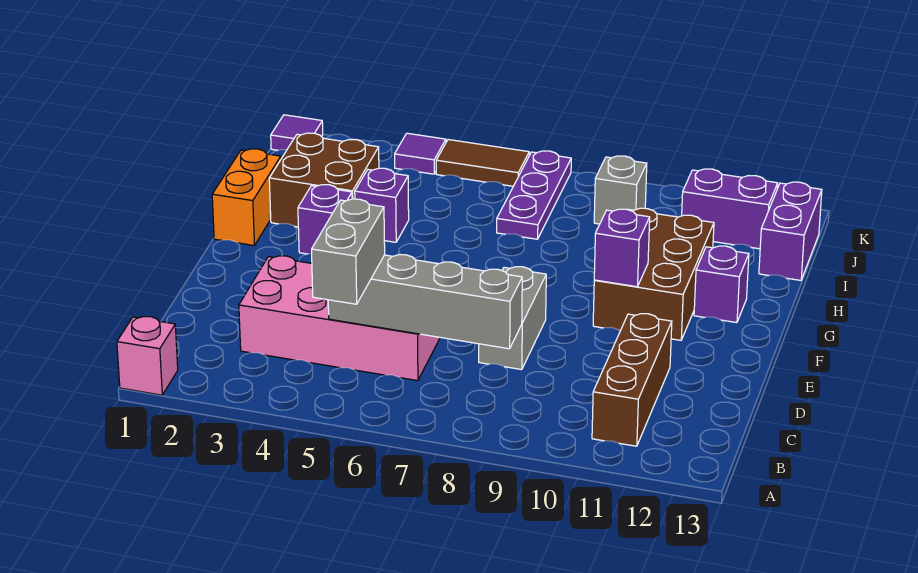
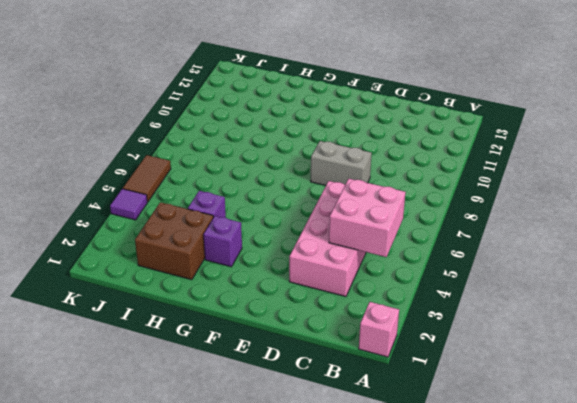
pink brick B4:C5 level 2 -> grey brick C5:C8 level 2
none -> brown brick B11:D11 level 1
none -> brown brick F10:H11 level 1
none -> orange brick G1:H1 level 1

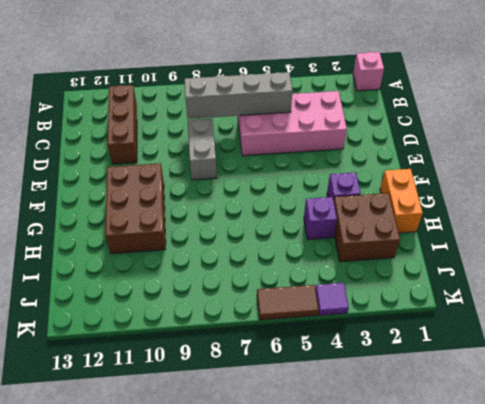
none -> purple brick G12 level 1
none -> purple plate I7:K7 level 1
none -> purple brick I13:J13 level 1

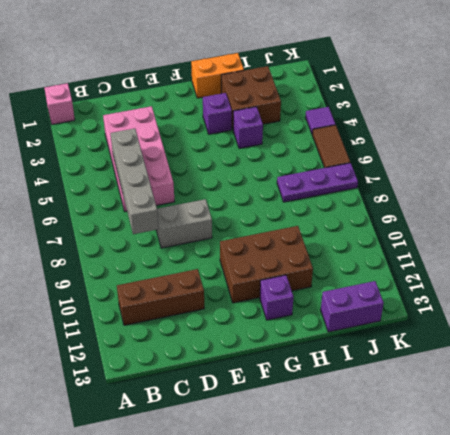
none -> grey brick J9 level 1
none -> purple brick J11:J12 level 1
none -> purple tile K1 level 1

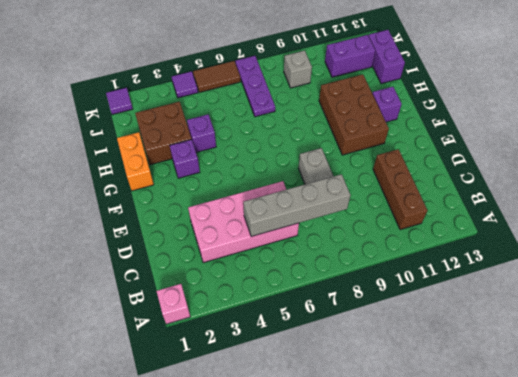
none -> purple brick F10 level 2
none -> grey brick B5:C5 level 3

